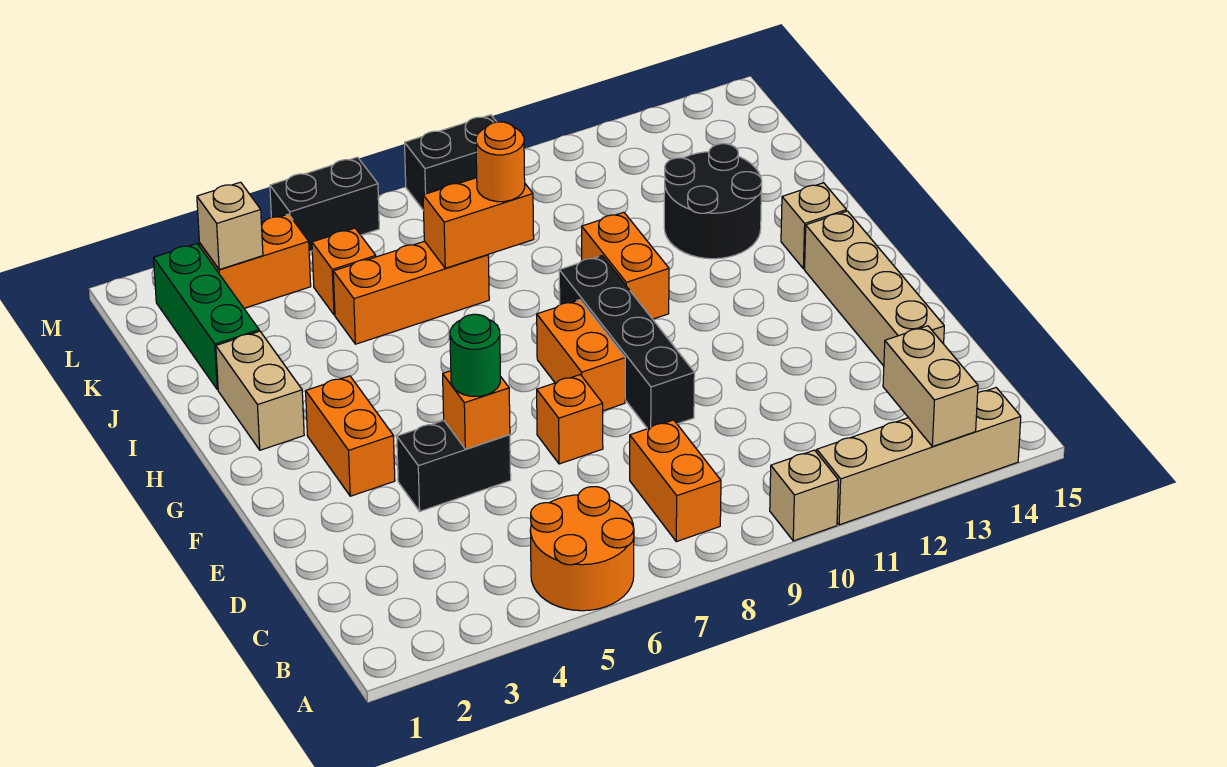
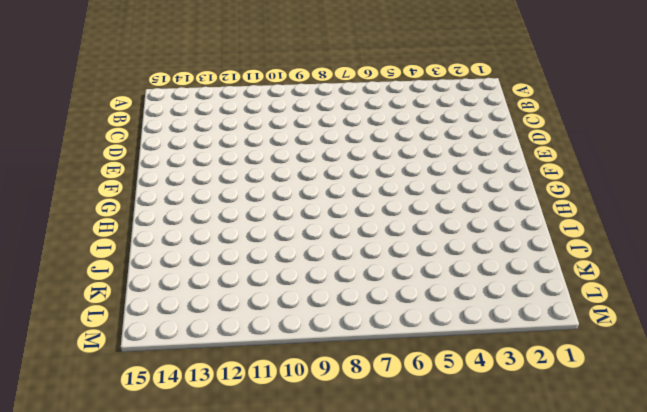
none -> orange round brick A5:B6 level 1
none -> tan brick A10 level 1
none -> tan brick A11:A14 level 1

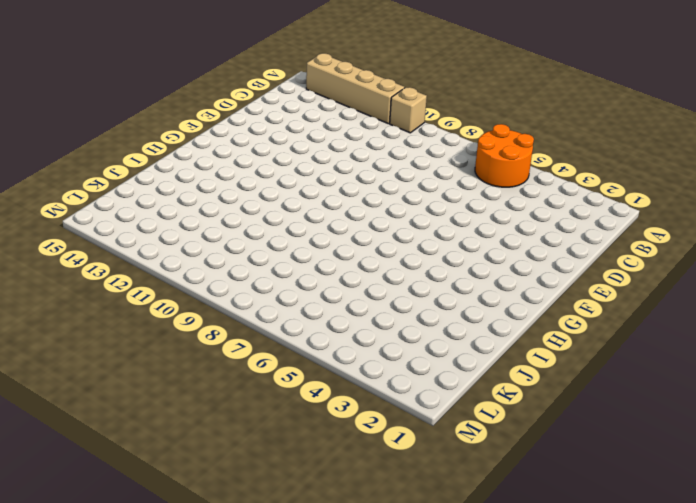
none -> orange brick B8:C8 level 1
none -> tan brick D14:G14 level 1
none -> black brick E4:E5 level 1

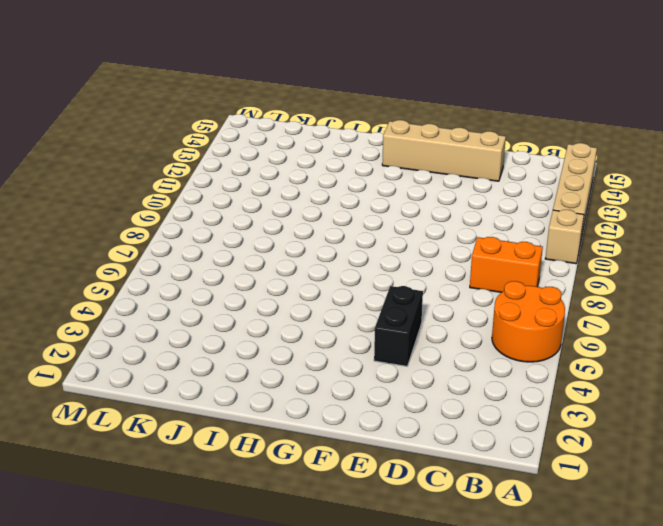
none -> orange brick E7 level 1
none -> black brick E9:H9 level 1
none -> orange brick F3:G3 level 1

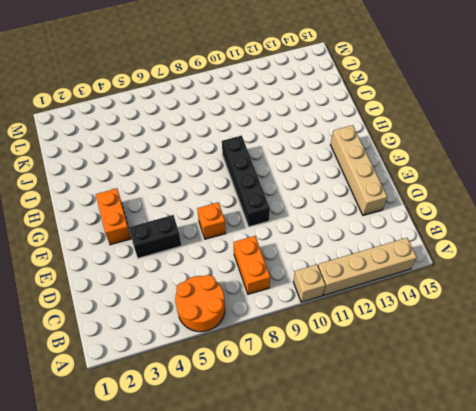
none -> orange brick F8:G8 level 1
none -> tan brick H2:I2 level 1
none -> orange brick H10:I10 level 1

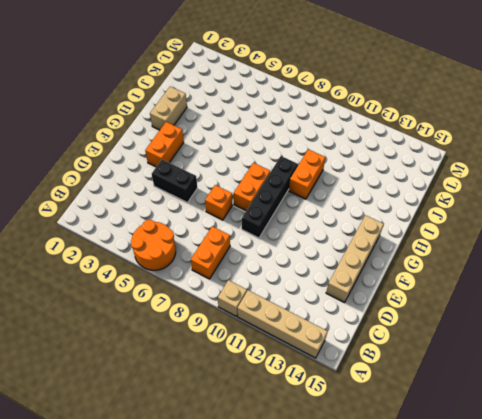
none -> tan brick H14 level 1
none -> black round brick I12:J13 level 1
none -> green brick J2:L2 level 1

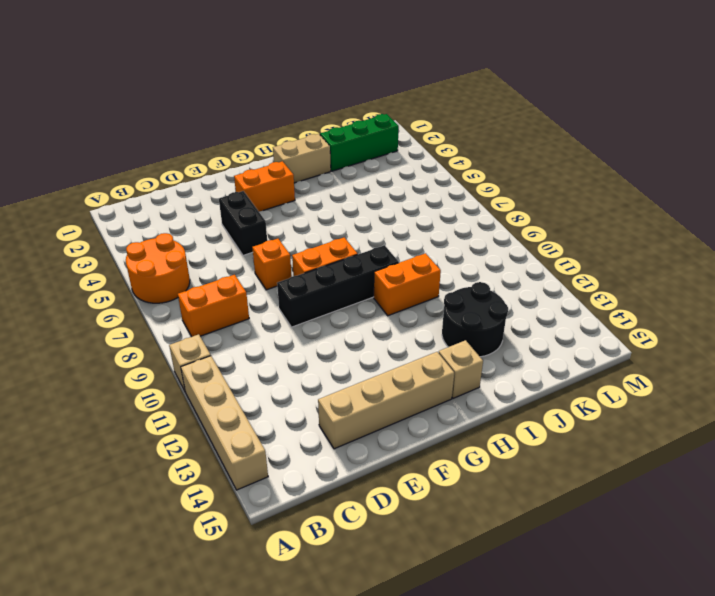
none -> orange brick J5:J7 level 1
none -> orange brick K5 level 1
none -> orange brick L3:L4 level 1

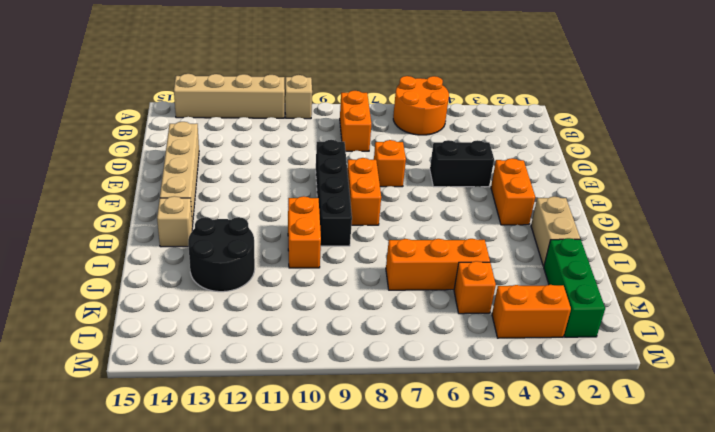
none -> black brick M5:M6 level 1
none -> black brick M8:M9 level 1
none -> tan brick A13:B13 level 2

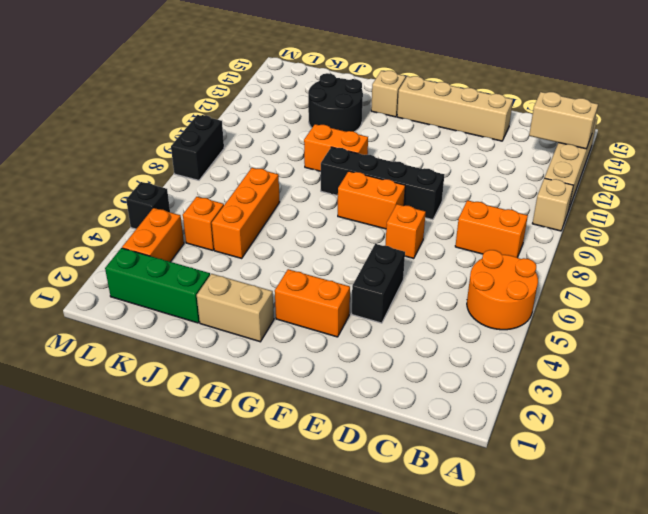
black brick M5 level 1 -> black brick M5:M6 level 1
none -> orange brick E5 level 2
none -> orange brick J7:J8 level 2
none -> tan brick L3 level 2

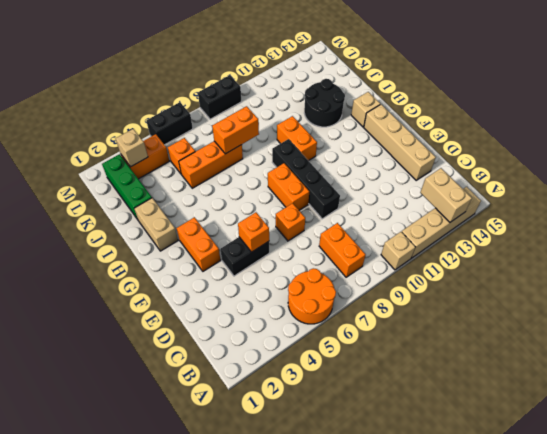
none -> green round brick E5 level 3
none -> orange round brick J8 level 3

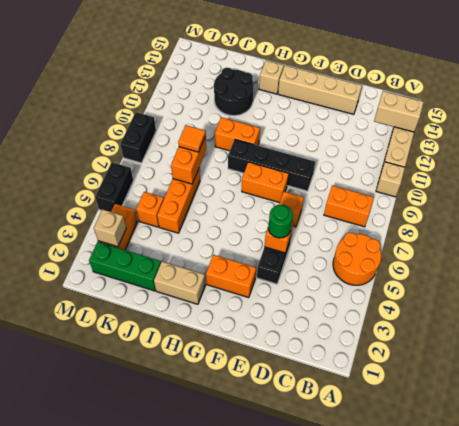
orange tile J8 level 3 -> orange round brick J8 level 3

